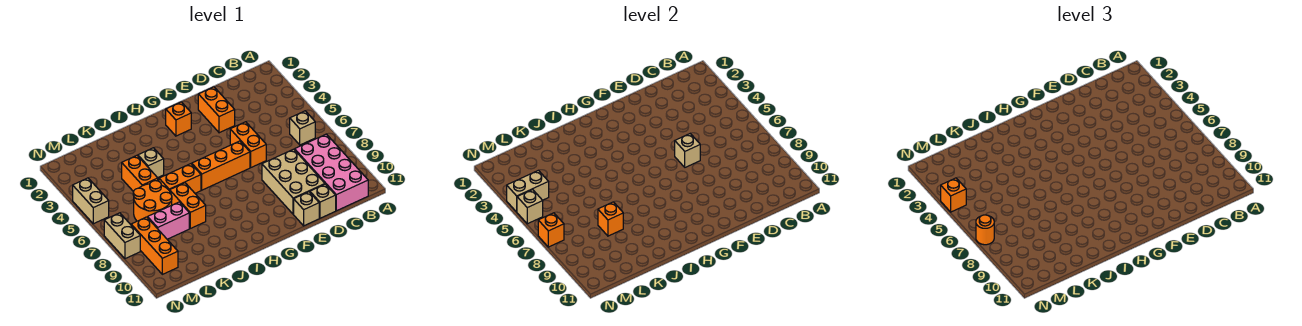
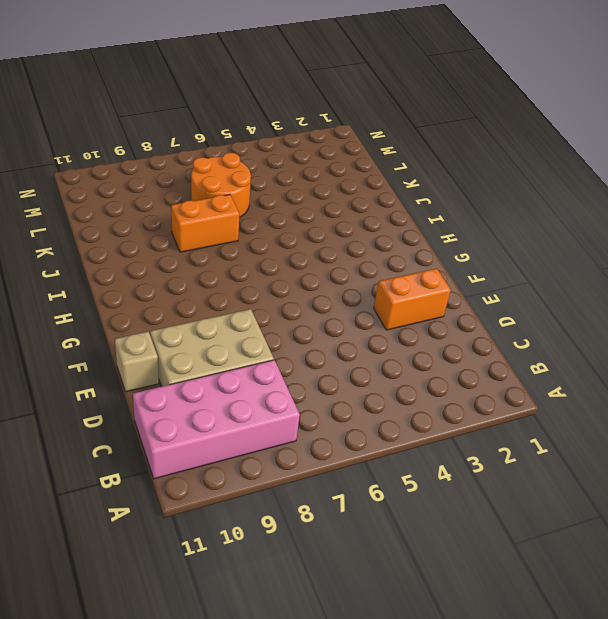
none -> tan brick B6 level 1
none -> tan brick D11 level 1
none -> orange brick E5:E6 level 1

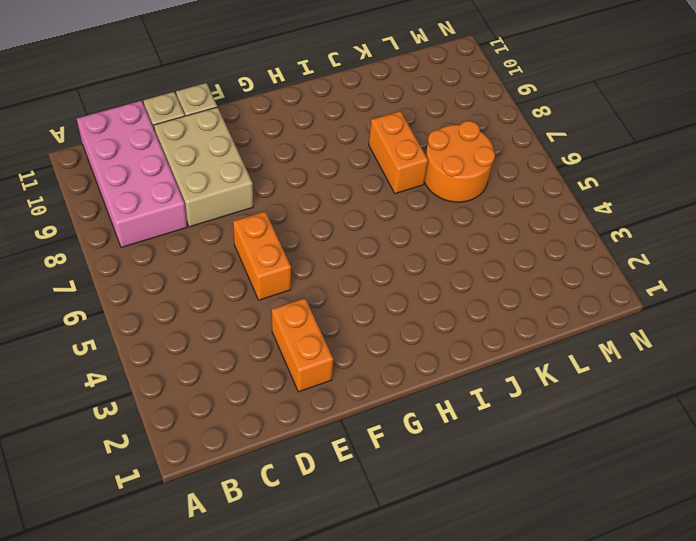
none -> tan brick B6 level 1
none -> orange brick F6:H6 level 1
none -> orange brick G2 level 1

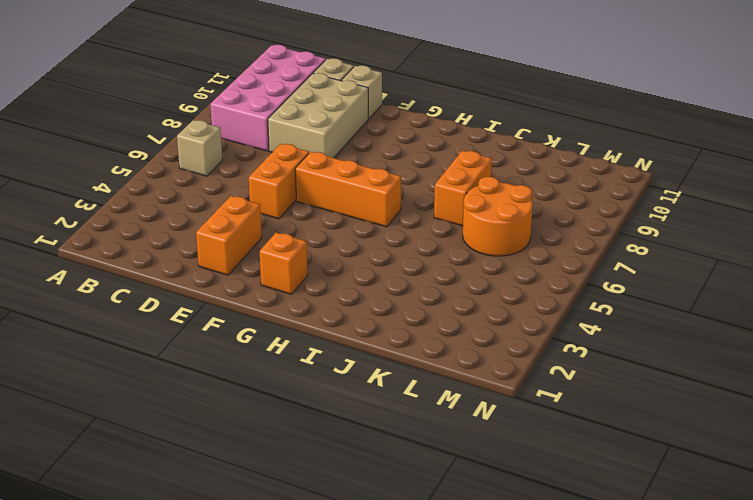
none -> orange brick I6:J6 level 1
none -> tan brick J4 level 1
none -> orange brick K4:K5 level 1

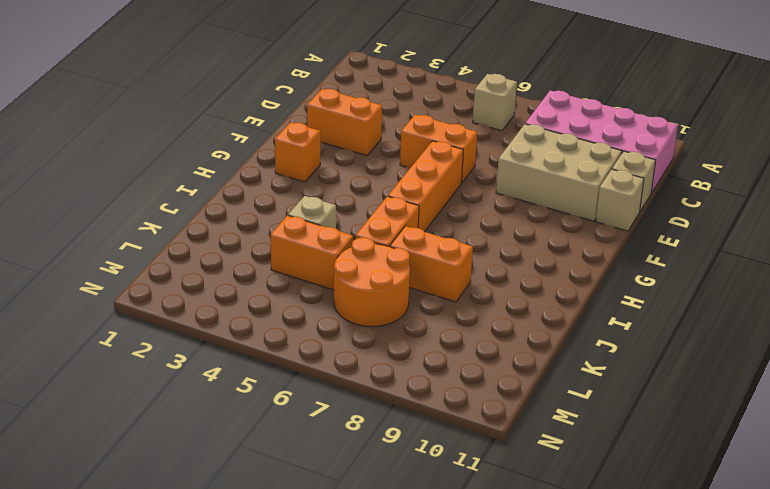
none -> pink brick K8:L8 level 1
none -> orange brick M8:M10 level 1
none -> tan brick N4:N5 level 1

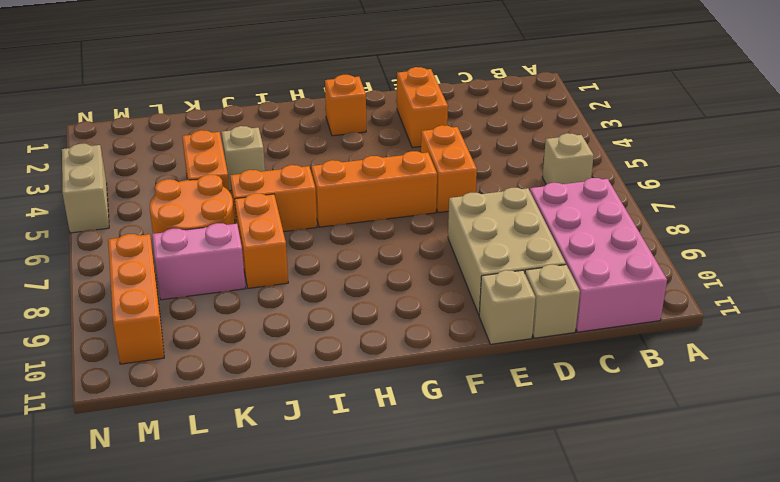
none -> tan brick N7:N8 level 1
none -> tan brick E6 level 2
none -> orange brick K8 level 2

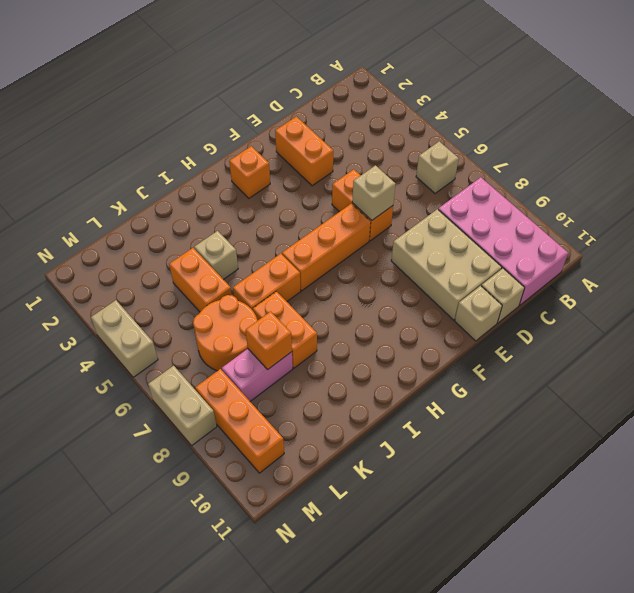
none -> tan brick M4:N4 level 2
none -> tan brick N5 level 2
none -> orange brick N7 level 2

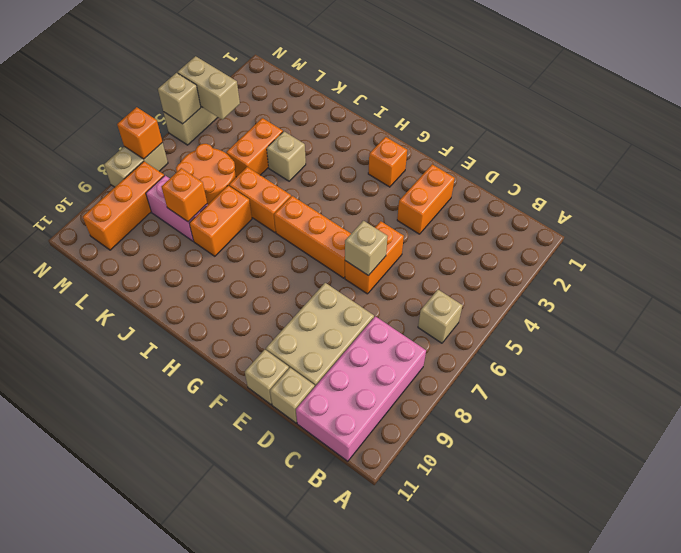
none -> orange brick N4 level 3
none -> orange round brick N7 level 3

